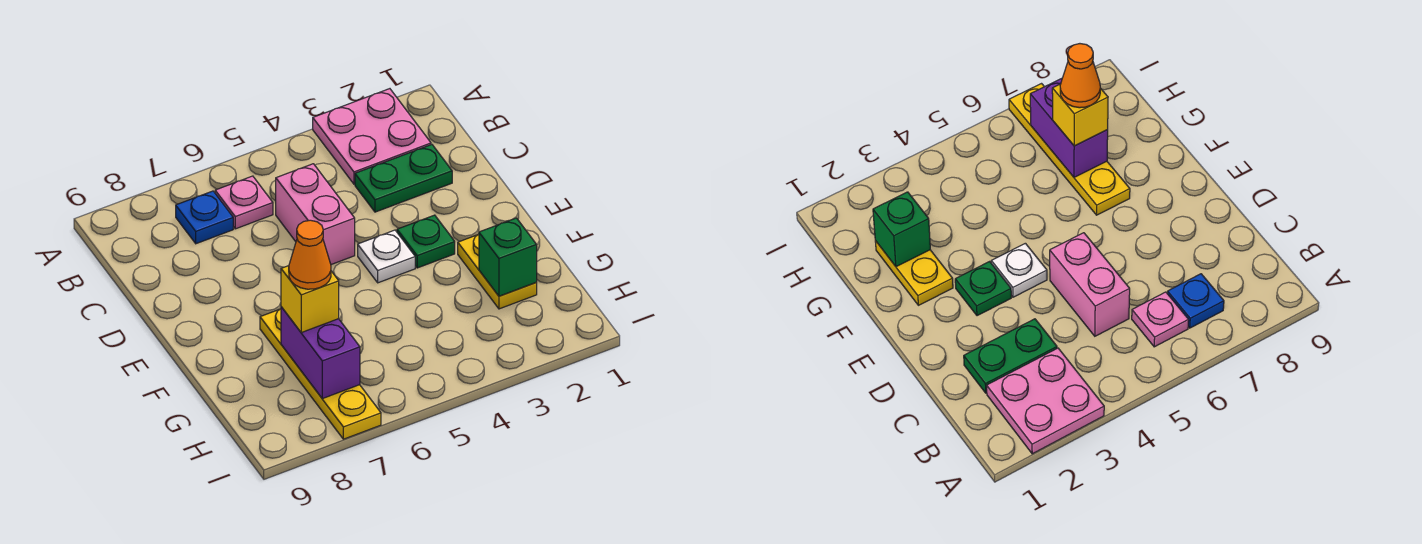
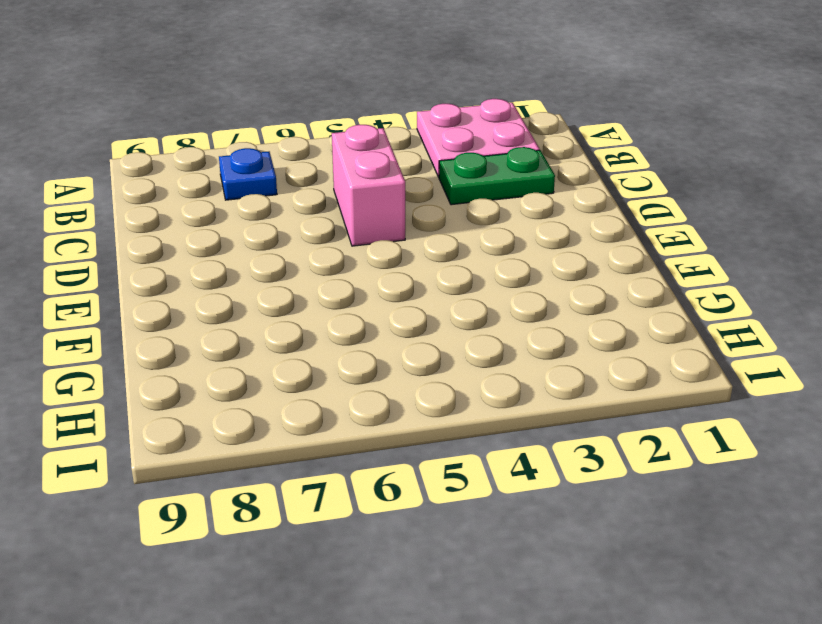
none -> pink plate B6 level 1
none -> green plate E3 level 1
none -> white plate E4 level 1

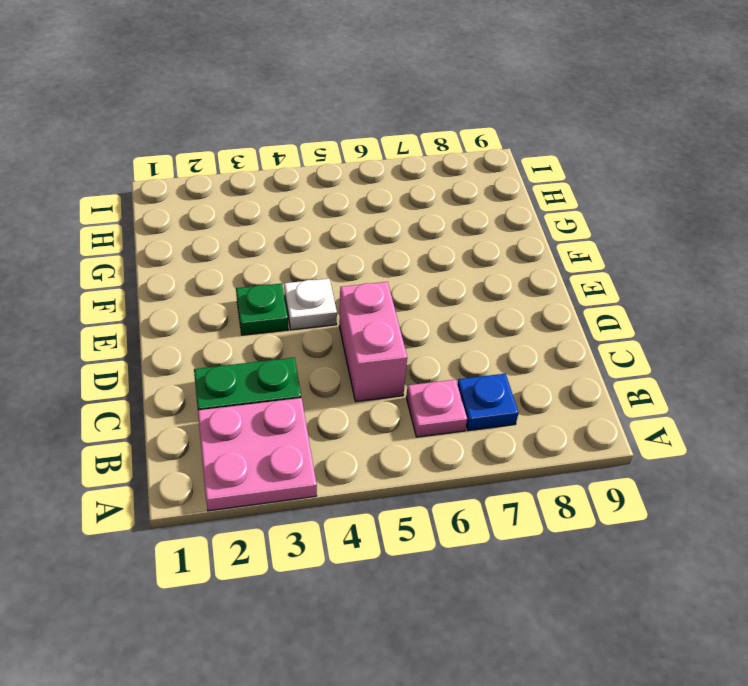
none -> yellow plate F2:G2 level 1
none -> yellow plate F7:I7 level 1
none -> green brick G2 level 2

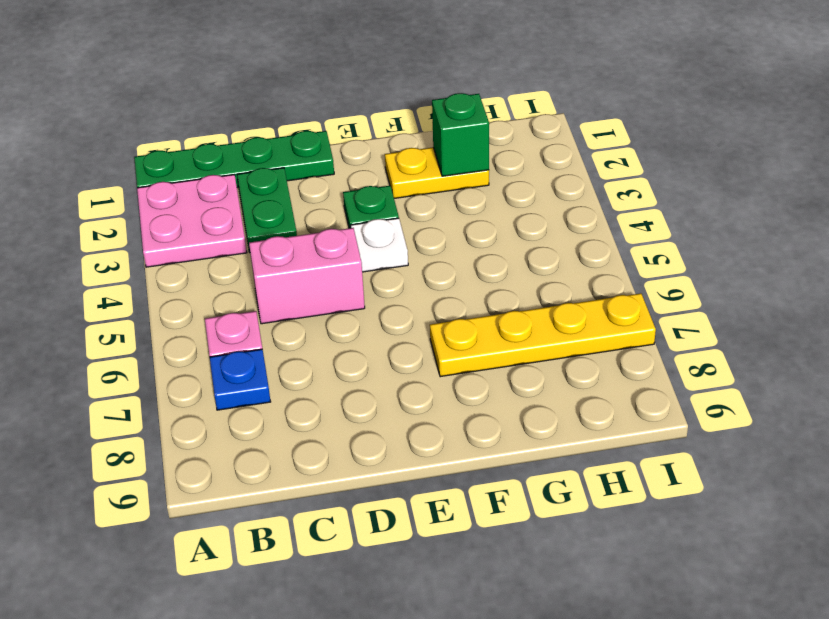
green plate A1:D1 level 1 -> none
none -> purple brick G7:H7 level 2
none -> yellow brick G7 level 3
none -> orange cone G7 level 4

